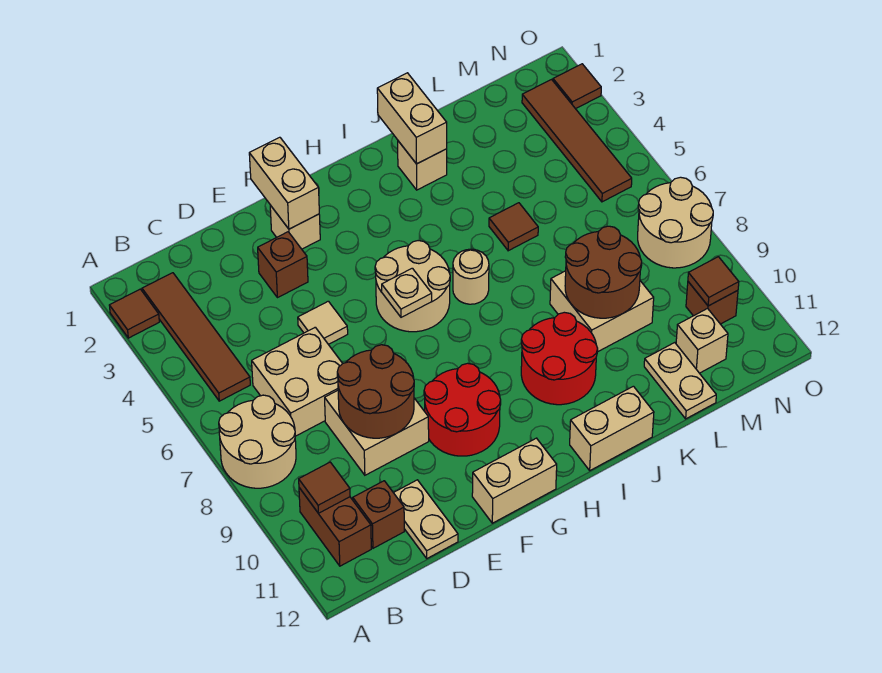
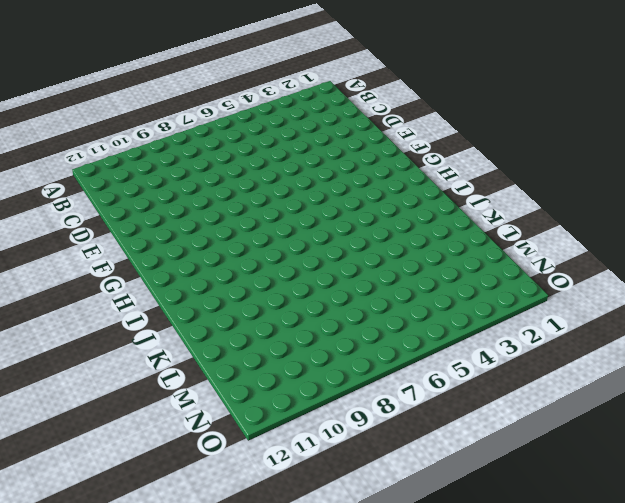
none -> brown tile A2 level 1
none -> tan round brick A7:B8 level 1
none -> brown tile B2:B5 level 1
none -> brown brick B10:B11 level 1

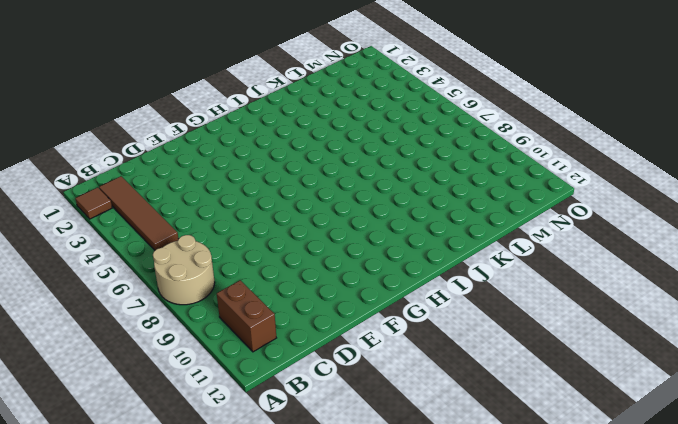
none -> tan brick C6:D7 level 1
none -> brown brick C11 level 1
none -> tan brick D8:E9 level 1
none -> tan plate D11:D12 level 1

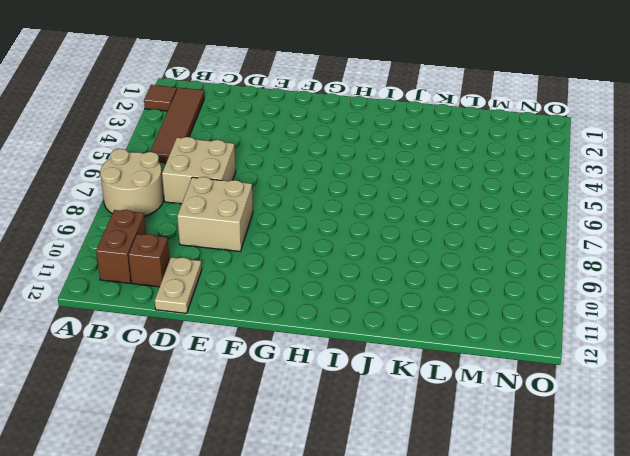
none -> brown brick E3 level 1
none -> tan tile E5 level 1
none -> tan brick F2 level 1
none -> red round brick F9:G10 level 1

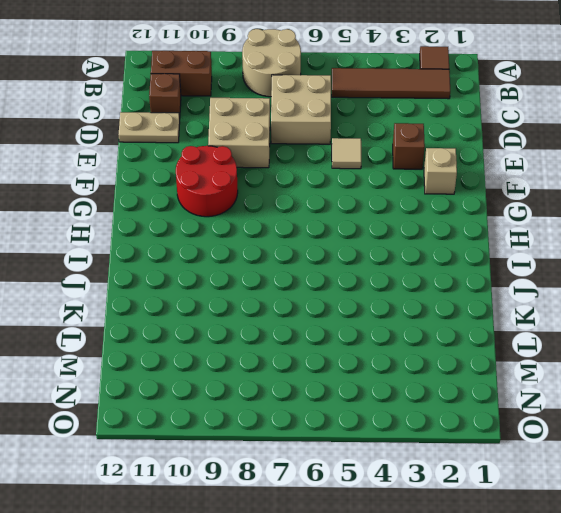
none -> tan brick F12:G12 level 1
none -> tan round brick G5:H6 level 1
none -> tan round brick I6 level 1
none -> red round brick I9:J10 level 1

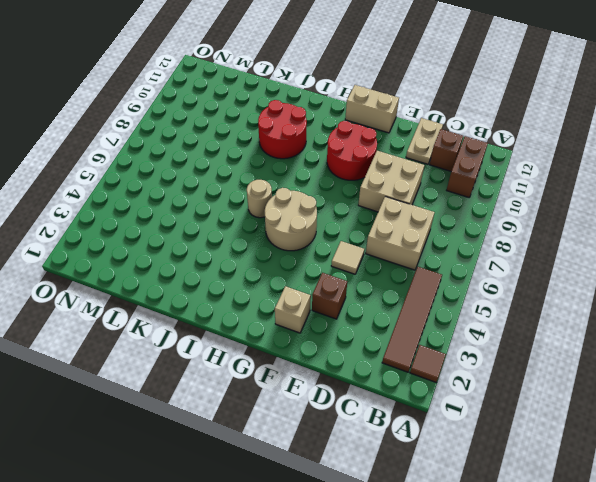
none -> tan round brick A7:B8 level 1
none -> tan brick I12:J12 level 1
none -> tan brick J2 level 1
none -> brown tile K5 level 1

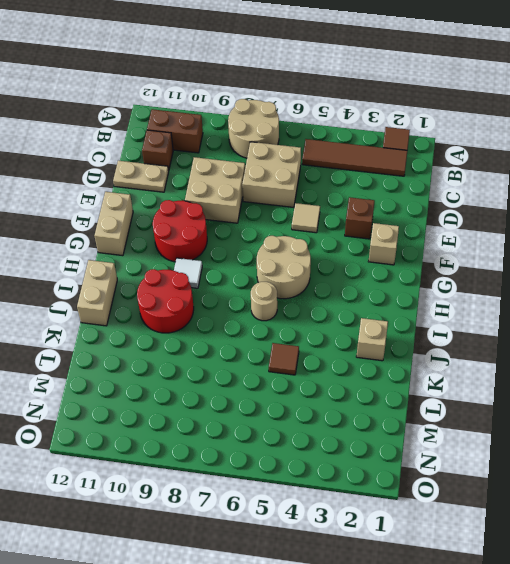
white tile H9 level 1 -> none
none -> tan brick K8:L9 level 1
none -> tan plate L11:L12 level 1
none -> tan brick M11 level 1
none -> brown tile N2:N5 level 1

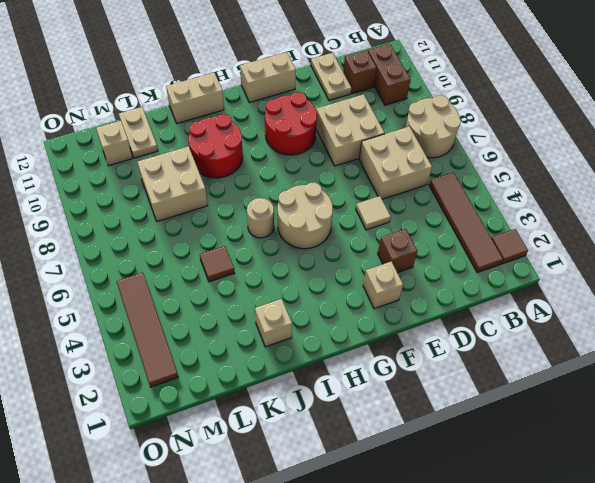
none -> tan round brick N7:O8 level 1
none -> brown brick N10 level 1
none -> brown tile O2 level 1
none -> brown tile B10 level 2

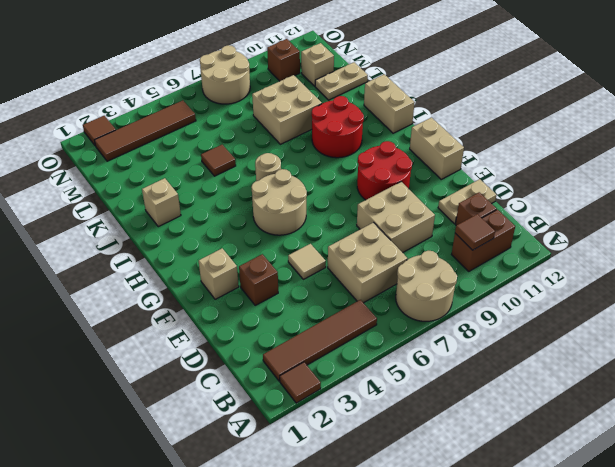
none -> brown round brick D8:E9 level 2
none -> tan brick F1:F2 level 2
none -> tan plate G6 level 2
none -> tan brick J1:J2 level 2

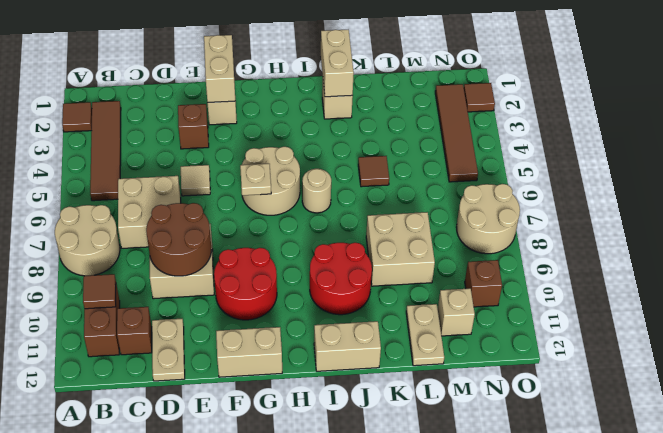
none -> brown round brick K8:L9 level 2
none -> brown tile N10 level 2

